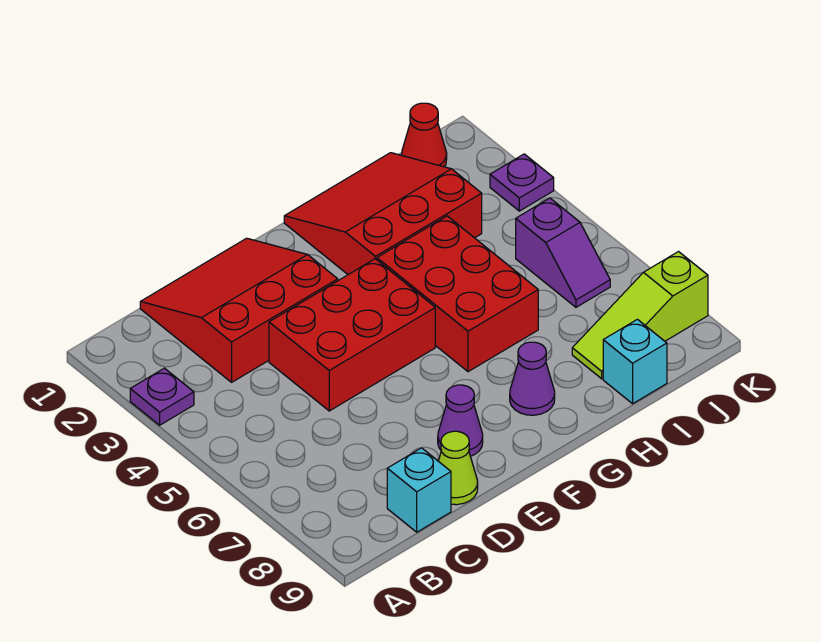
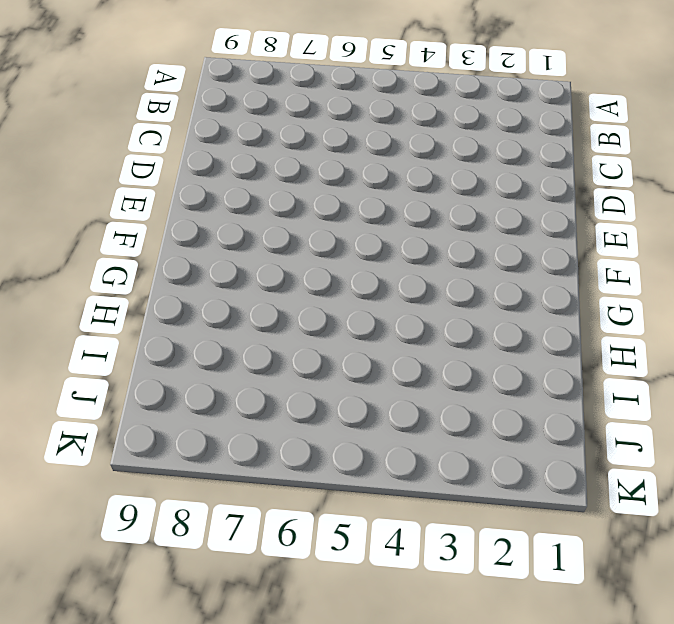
none -> purple plate A3 level 1
none -> red slope C1:E3 level 1 top 3
none -> cyan brick C9 level 1

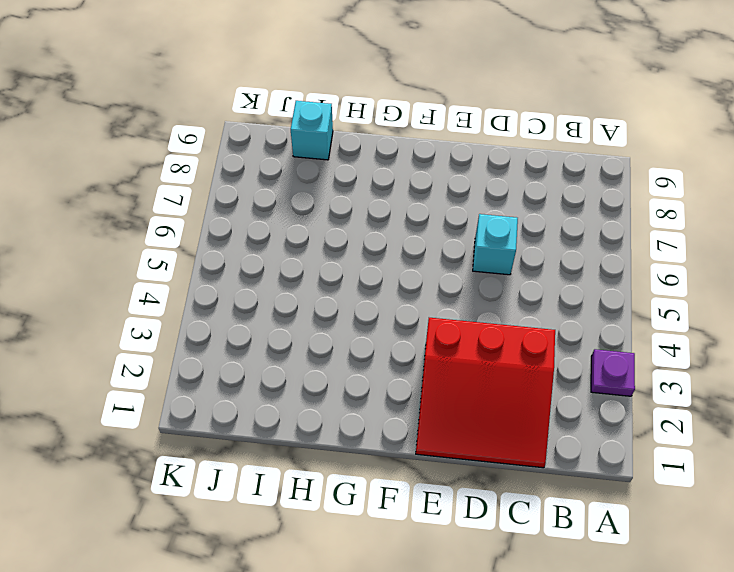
cyan brick D6 level 1 -> cyan brick C9 level 1
none -> red brick D4:F5 level 1
none -> lime cone D9 level 1
none -> purple cone E8 level 1

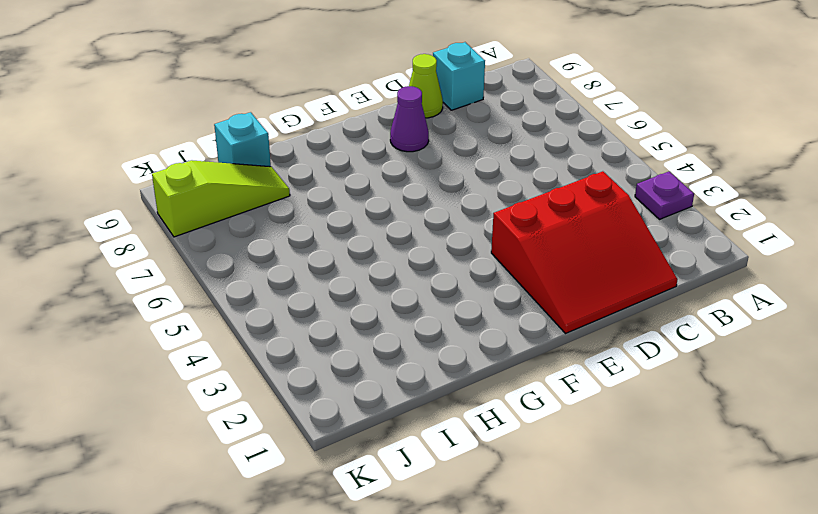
none -> red brick D4:F5 level 1
none -> red slope G1:I3 level 1 top 3
none -> red brick G4:H6 level 1

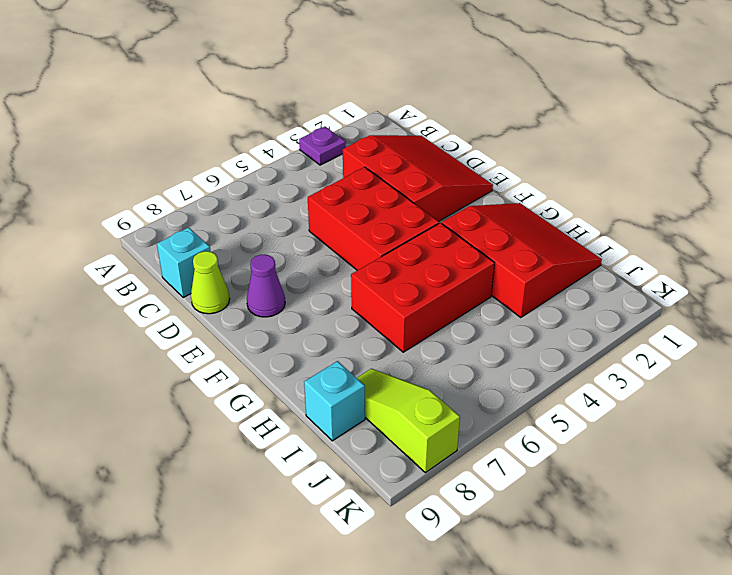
none -> purple cone G8 level 1
none -> red cone J1 level 1
none -> purple slope J5:J6 level 1 top 5

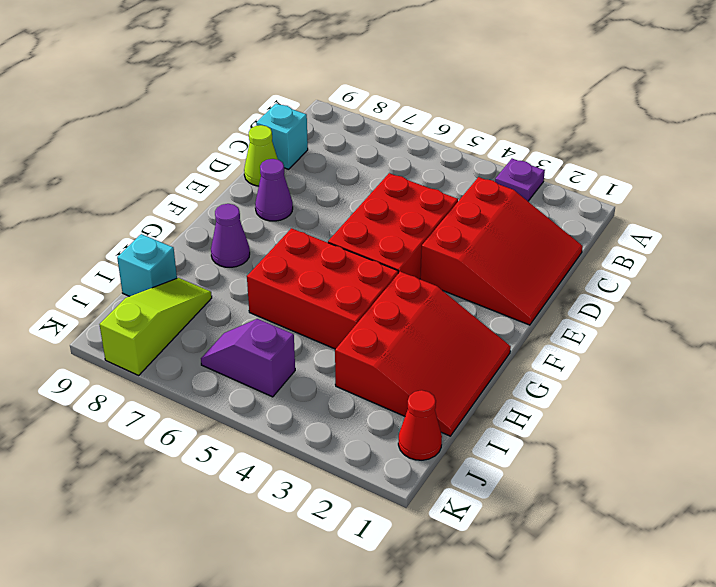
none -> purple plate K3 level 1

